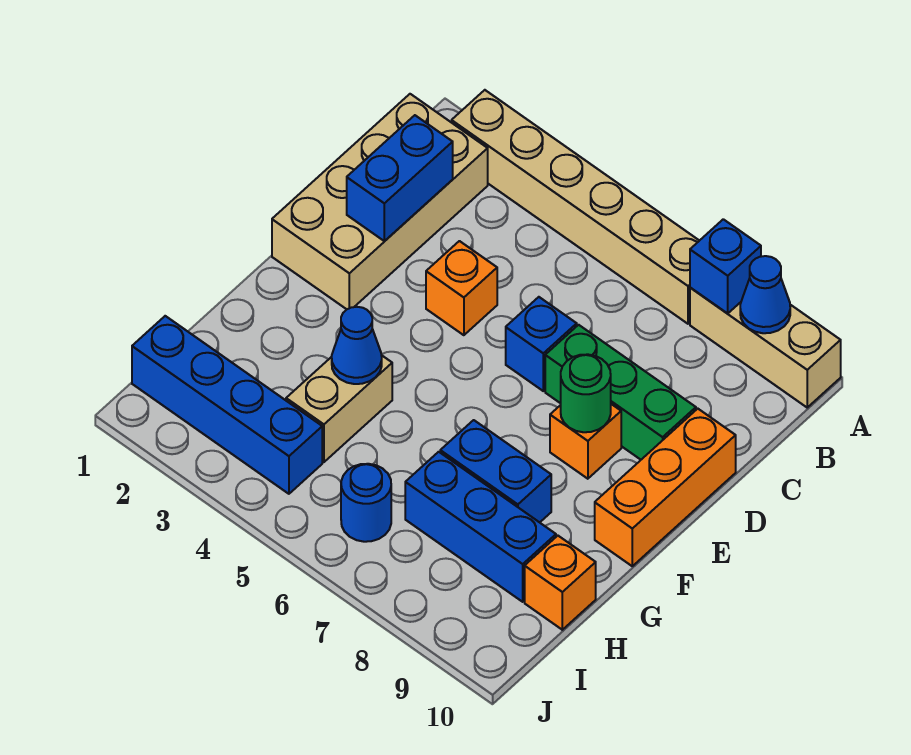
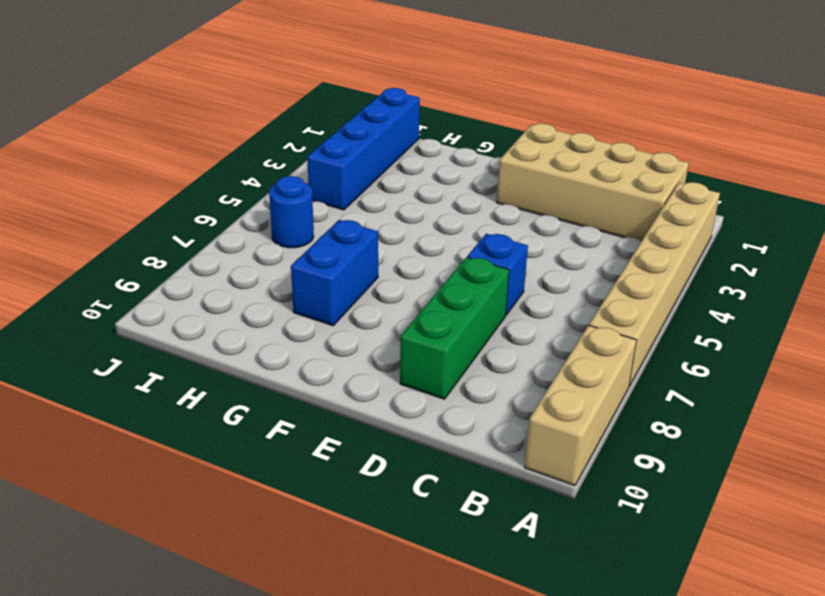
none -> orange brick D4 level 1
none -> orange brick D10:F10 level 1
none -> orange brick E8 level 1

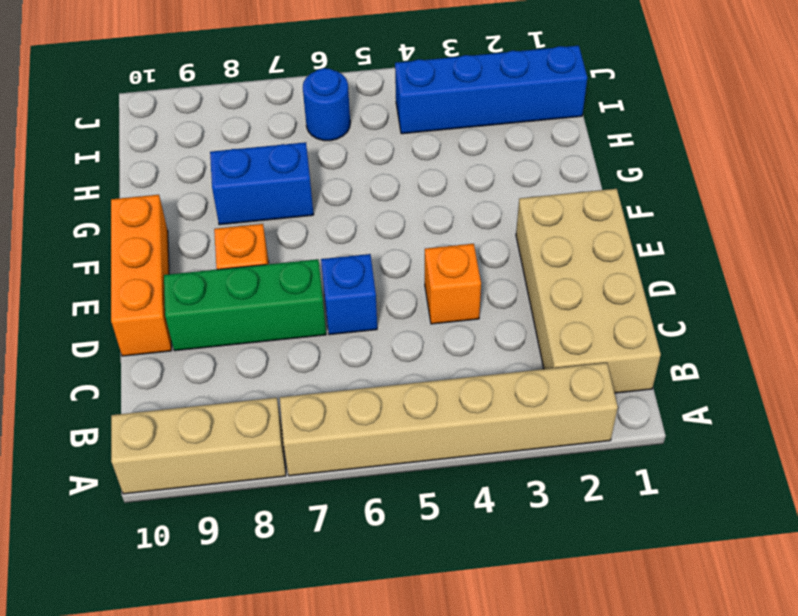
none -> tan brick G4:H4 level 1
none -> blue brick H7:H9 level 1
none -> orange brick H10 level 1

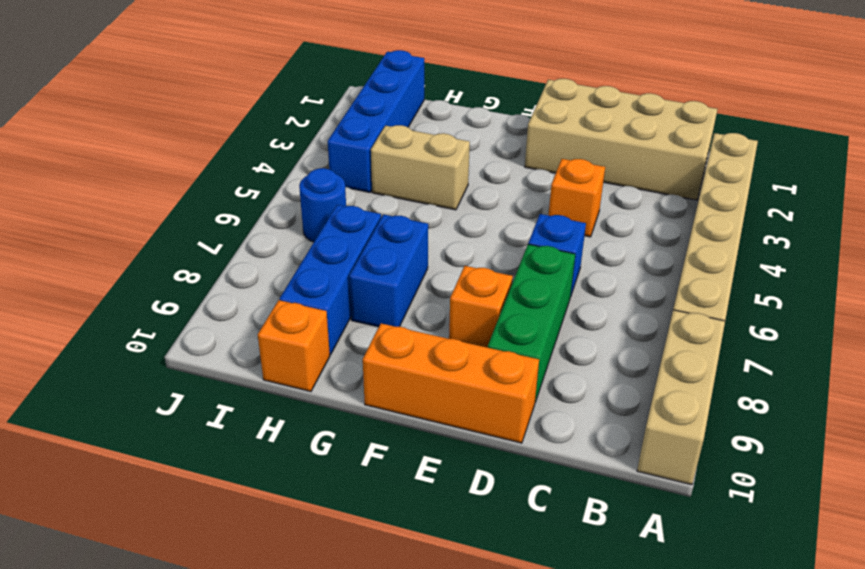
none -> blue brick A8 level 2
none -> blue cone A9 level 2
none -> blue brick C2:D2 level 2

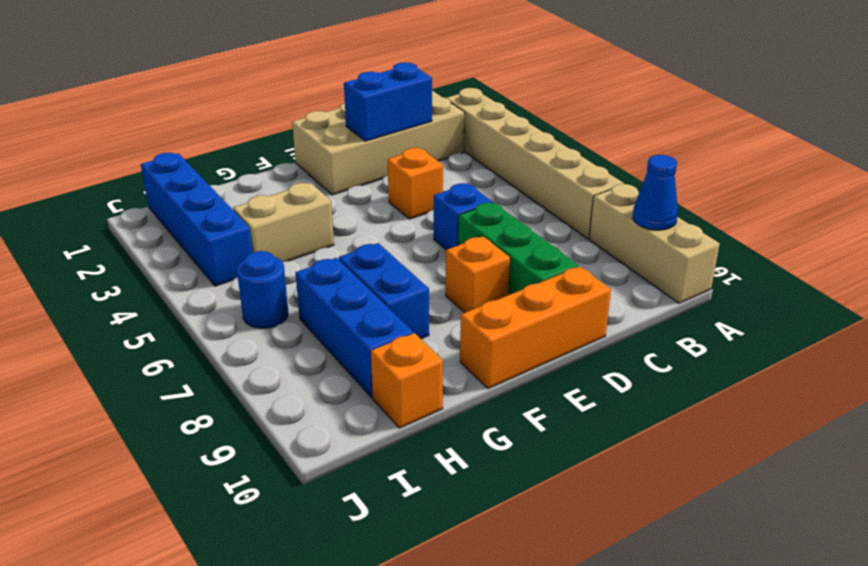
none -> blue brick A8 level 2
none -> green round brick E8 level 2
none -> blue cone G4 level 2

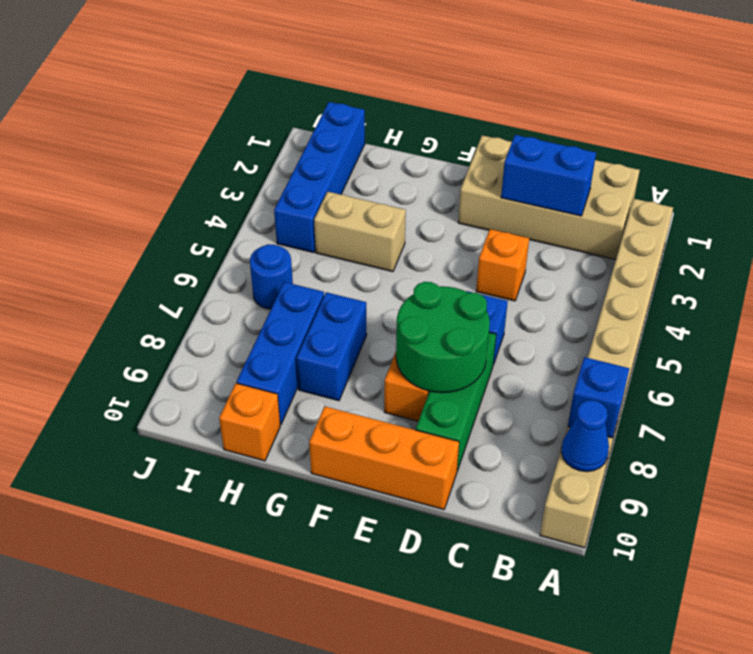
green round brick D7:E8 level 2 -> green round brick E8 level 2
none -> blue cone G4 level 2

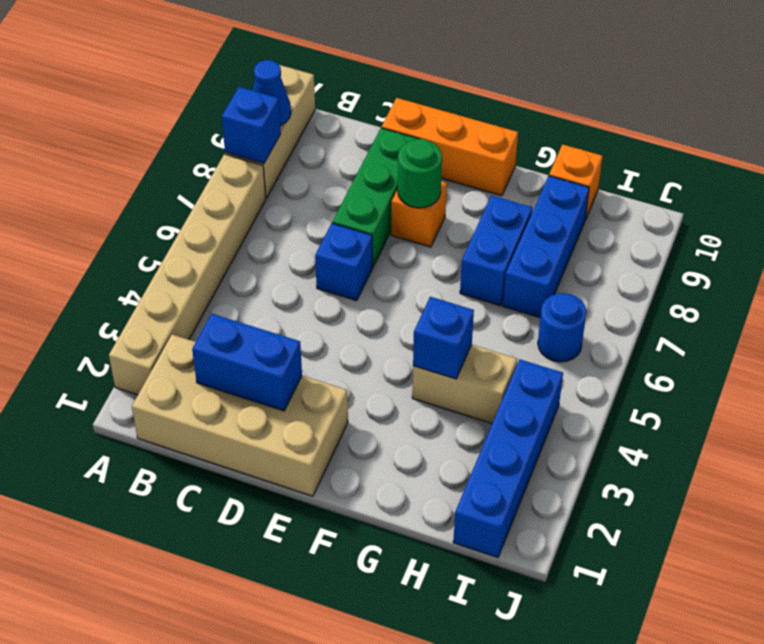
blue brick G4 level 2 -> blue cone G4 level 2
none -> orange brick D4 level 1

